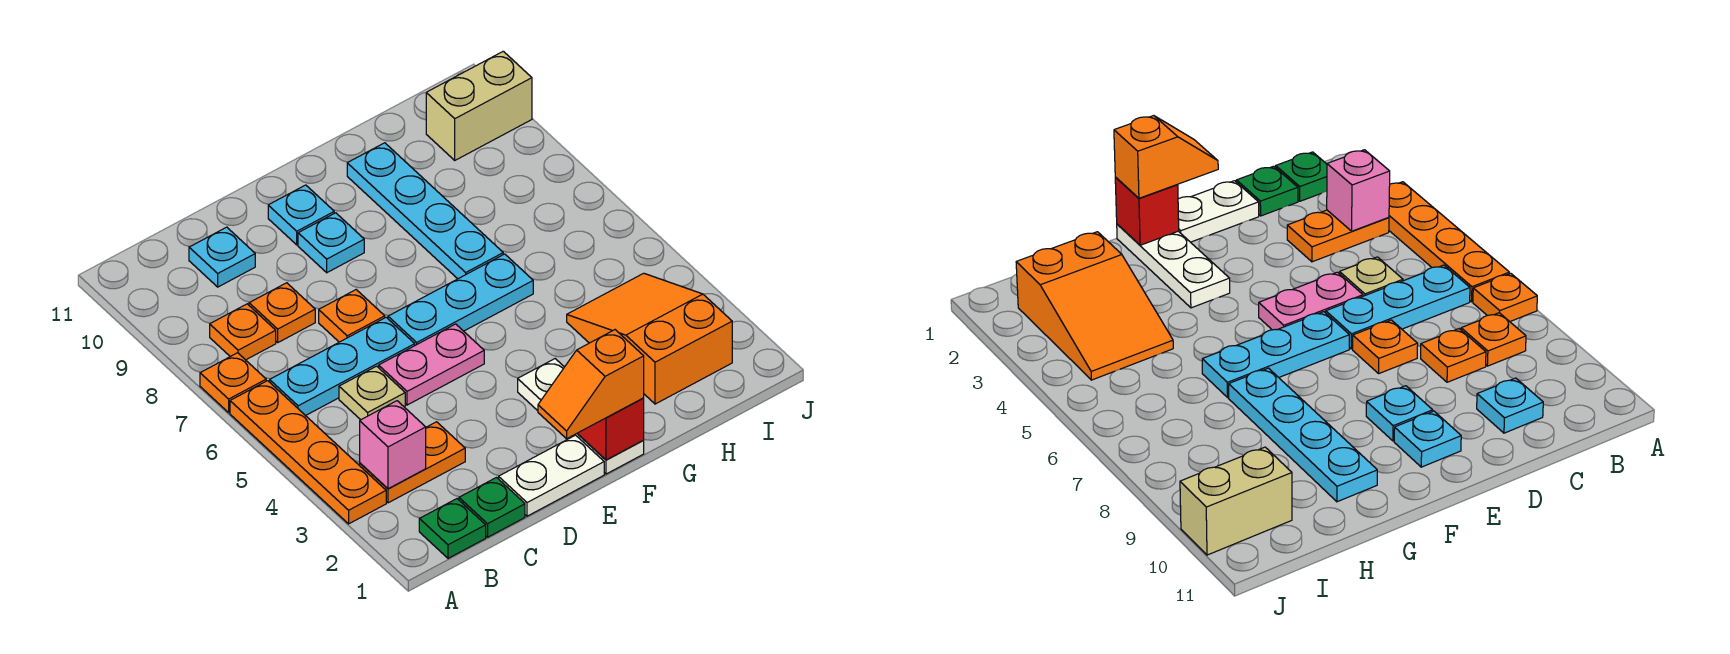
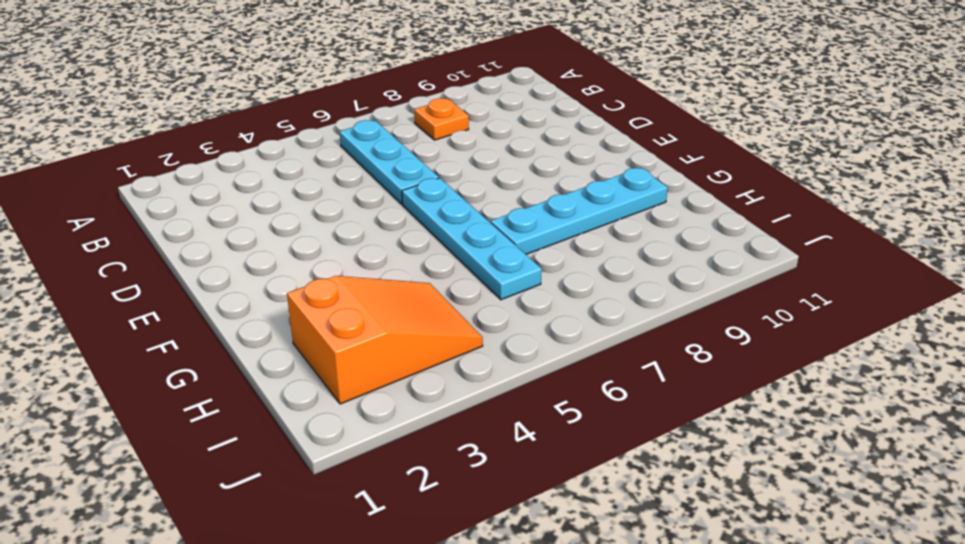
cyan plate E6:H6 level 1 -> cyan plate E6:G6 level 1
none -> orange plate A3:A6 level 1
none -> orange plate A7 level 1
none -> green plate B1 level 1

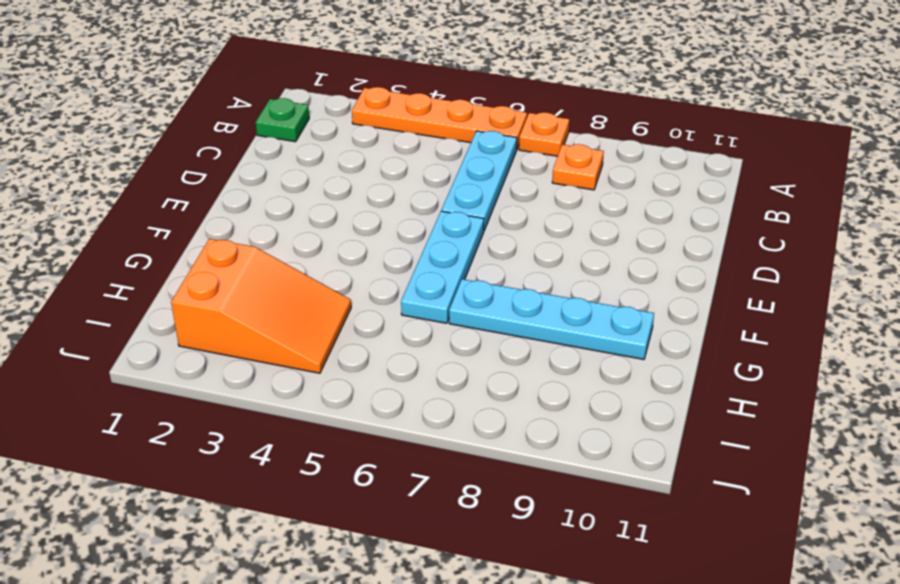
none -> orange plate B3:C3 level 1
none -> green plate C1 level 1
none -> tan plate C5 level 1

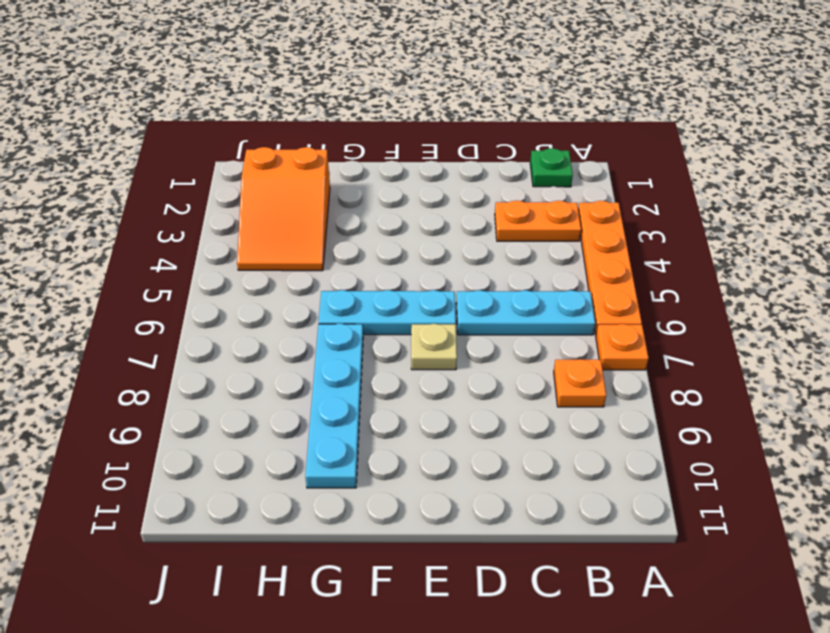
tan plate E7 level 1 -> tan plate C5 level 1
none -> green plate C1 level 1
none -> orange plate C8 level 1
none -> cyan plate C10 level 1

